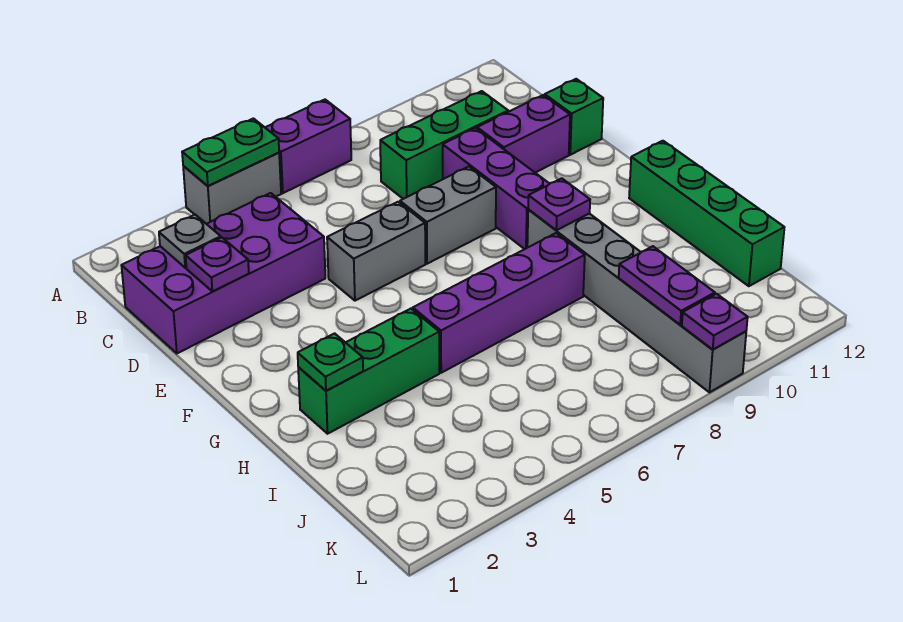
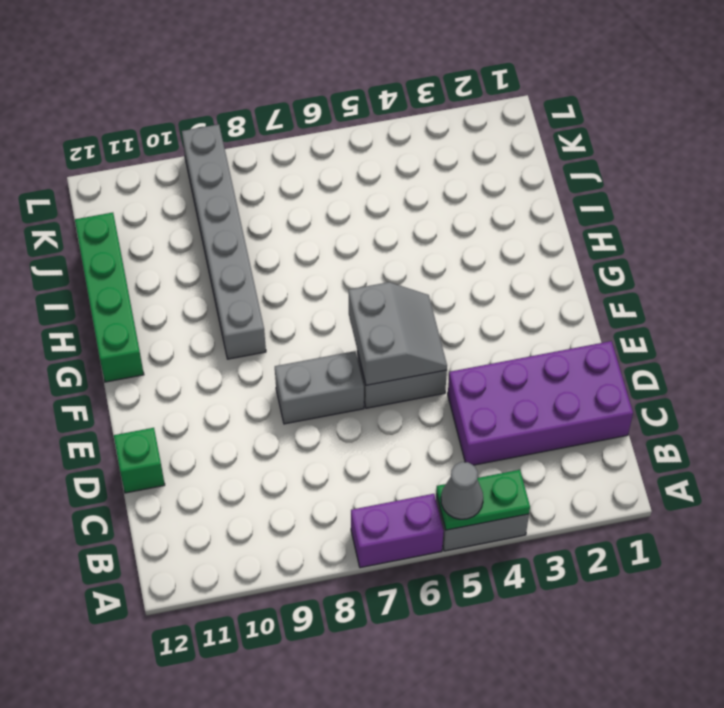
grey cone A5 level 3 -> none
grey slope E5:F6 level 2 top 6 -> none
none -> green brick C8:C10 level 1
none -> purple brick D9:F9 level 1
none -> purple brick D10:D11 level 1

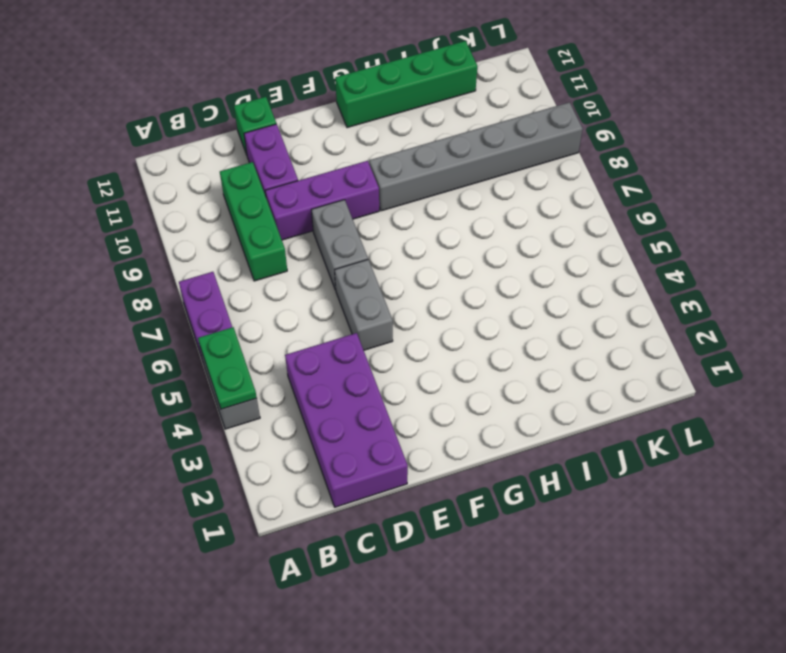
none -> green brick H2:H4 level 1
none -> purple brick H5:H8 level 1
none -> grey plate C2 level 2

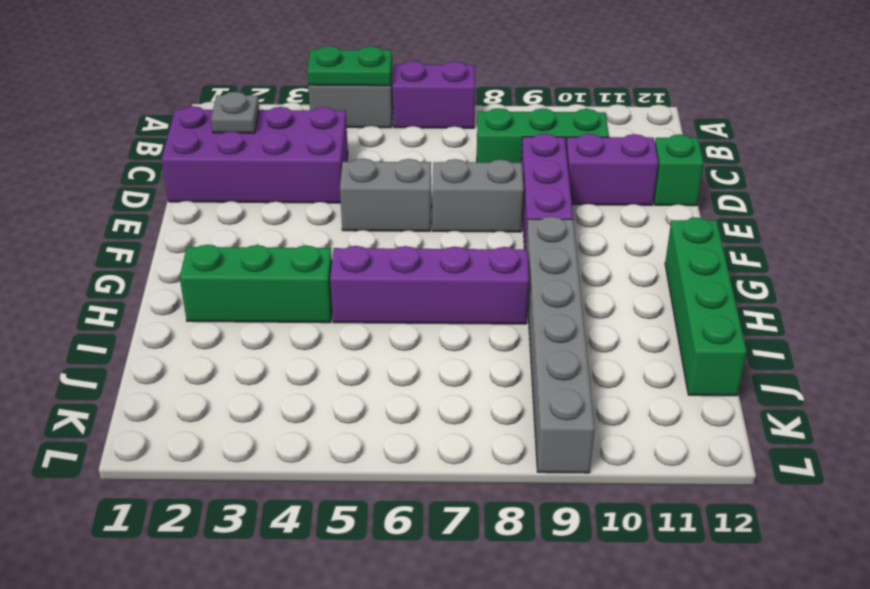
none -> purple plate D2 level 2
none -> purple plate G9 level 2
none -> green plate H2 level 2

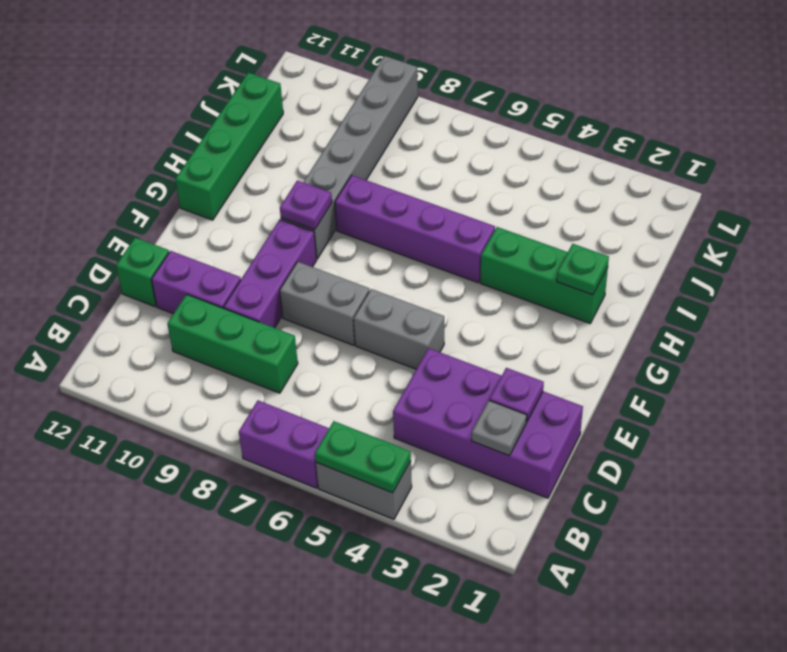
none -> purple plate J9:K9 level 2
none -> purple plate L9 level 2

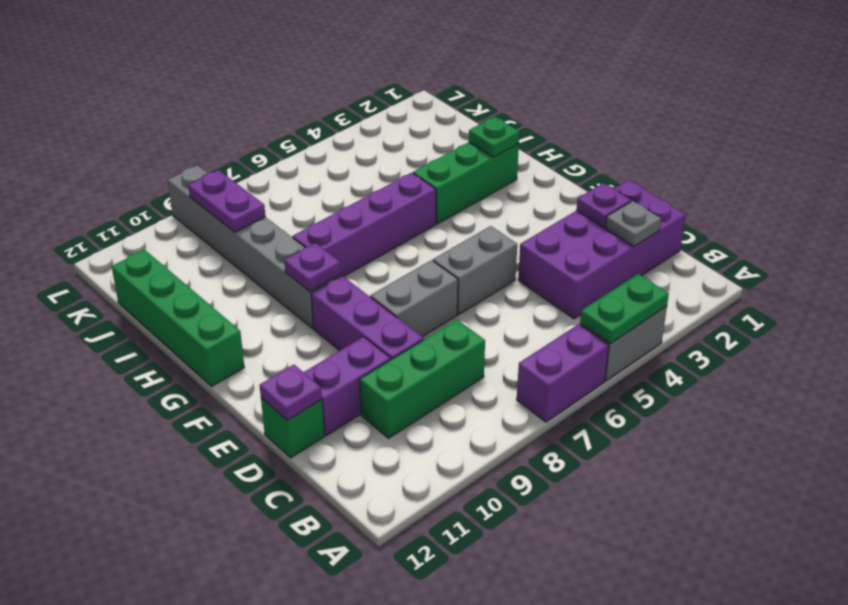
purple plate D12 level 2 -> purple plate L9 level 2

